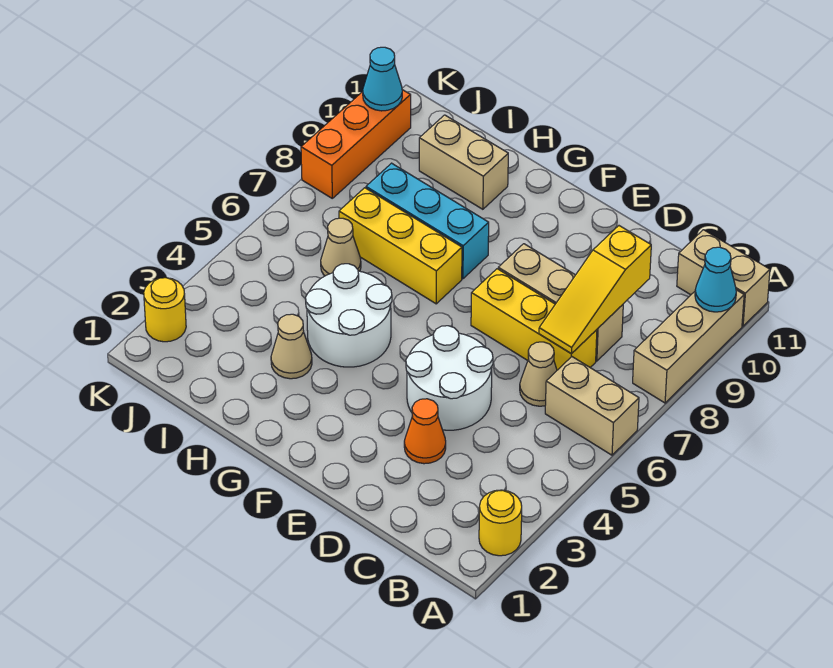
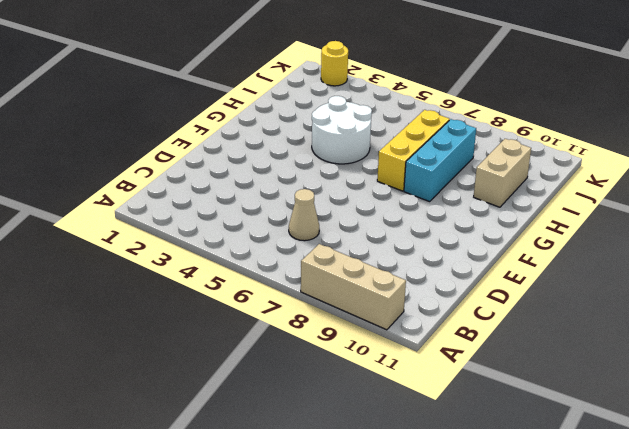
none -> yellow round brick A2 level 1
none -> tan brick A6:B6 level 1
none -> tan brick A11:B11 level 1

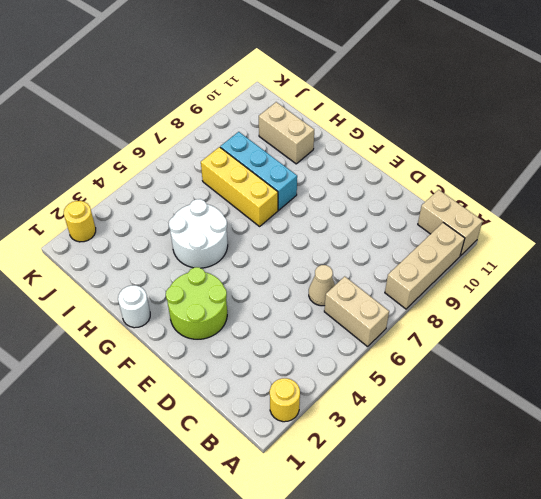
lime round brick E2:F3 level 1 -> none
white round brick G1 level 1 -> none
none -> yellow brick C7:E7 level 1
none -> tan brick C8:E8 level 1
none -> orange cone D3 level 1

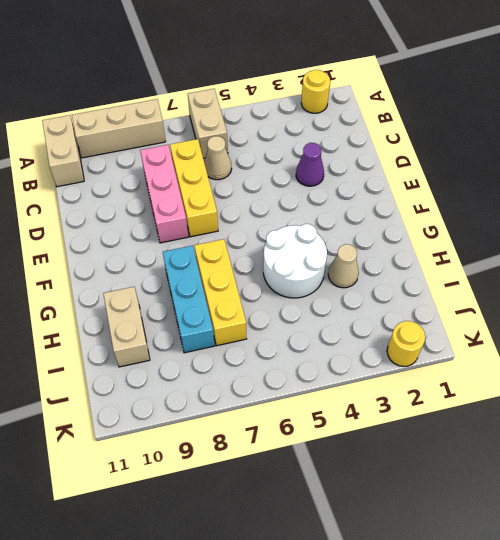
pink brick C8:E8 level 1 -> tan brick C8:E8 level 1
purple cone D3 level 1 -> orange cone D3 level 1
none -> white round brick D4:E5 level 1
none -> tan cone I6 level 1
none -> orange brick K8:K10 level 1

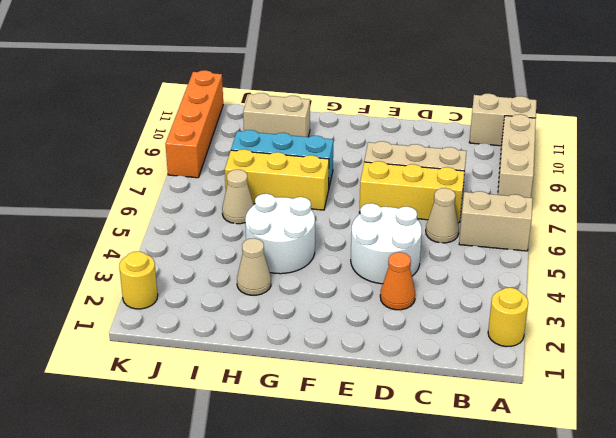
orange brick K8:K11 level 1 -> orange brick K8:K10 level 1
none -> cyan cone A10 level 2
none -> yellow slope C7:C9 level 2 top 9
none -> cyan cone K10 level 2

